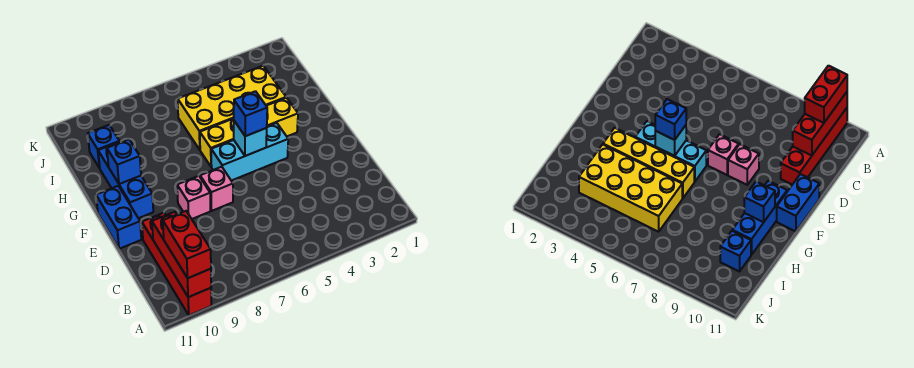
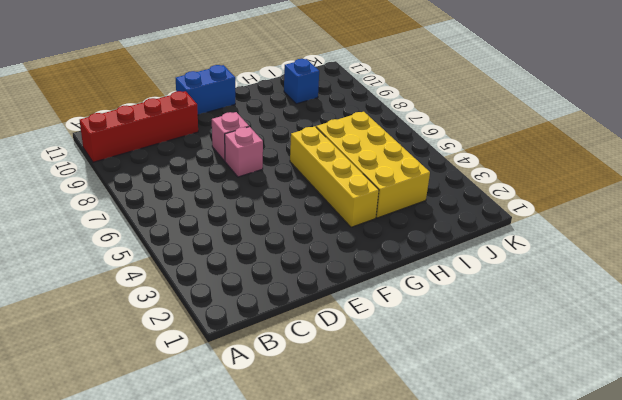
none -> cyan brick F4:F6 level 1
none -> blue brick F10:H10 level 1
none -> red brick A10:C10 level 2

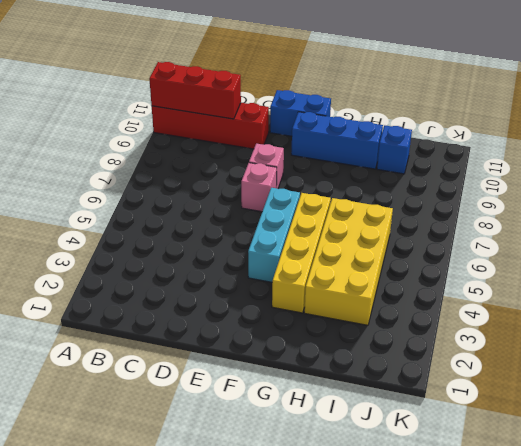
none -> cyan brick F5 level 2
none -> blue brick G10 level 2
none -> red brick A10:B10 level 3

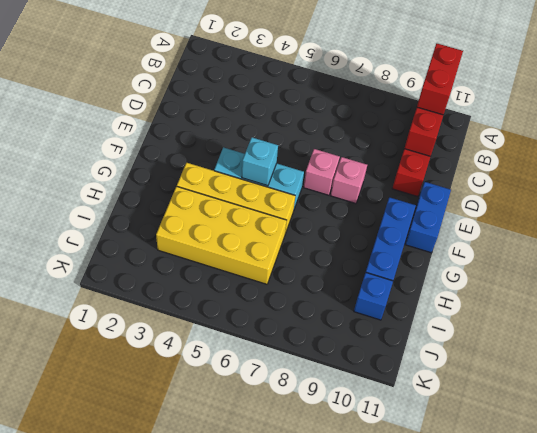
none -> blue brick G10 level 2
none -> blue brick F5 level 3

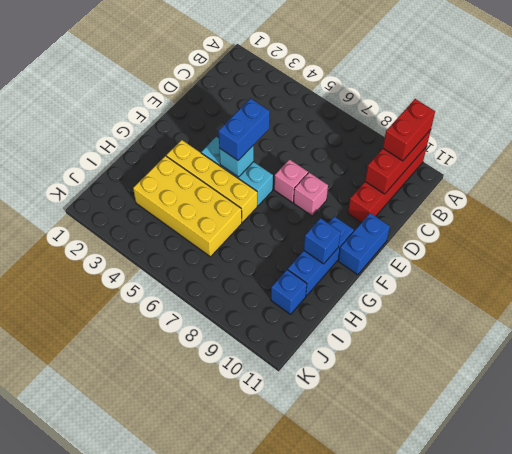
blue brick E5:F5 level 3 -> blue brick F5 level 3

